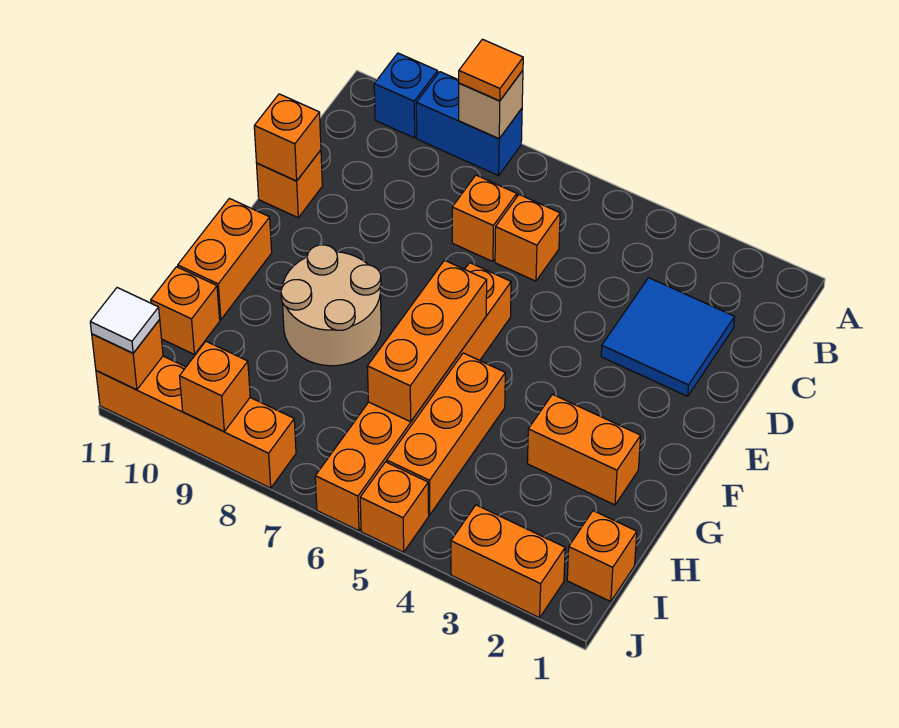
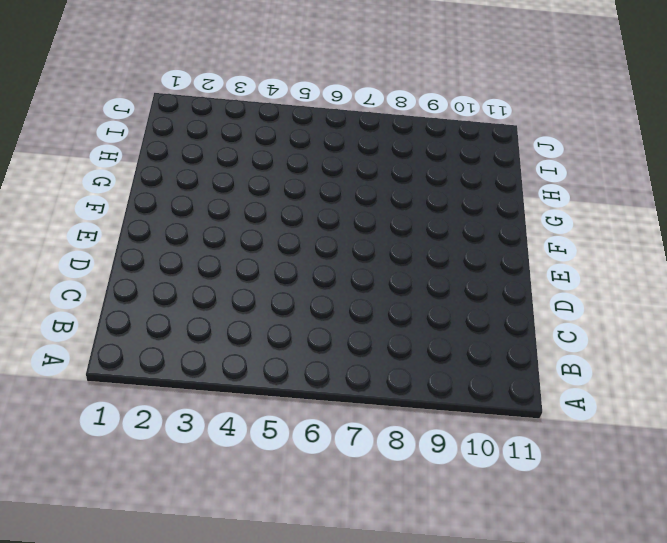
none -> blue brick A8:A9 level 1
none -> blue brick A10 level 1
none -> blue tile C2:D3 level 1

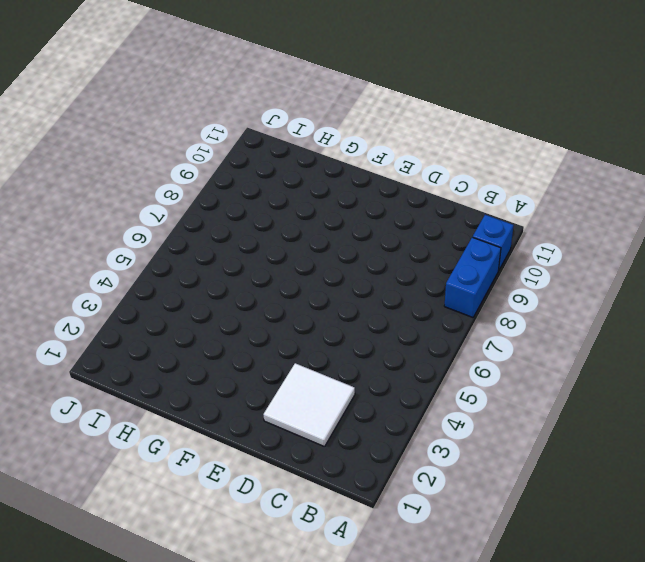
white tile C2:D3 level 1 -> blue tile C2:D3 level 1
none -> orange brick C6 level 1
none -> orange brick C7 level 1
none -> orange brick D11 level 1

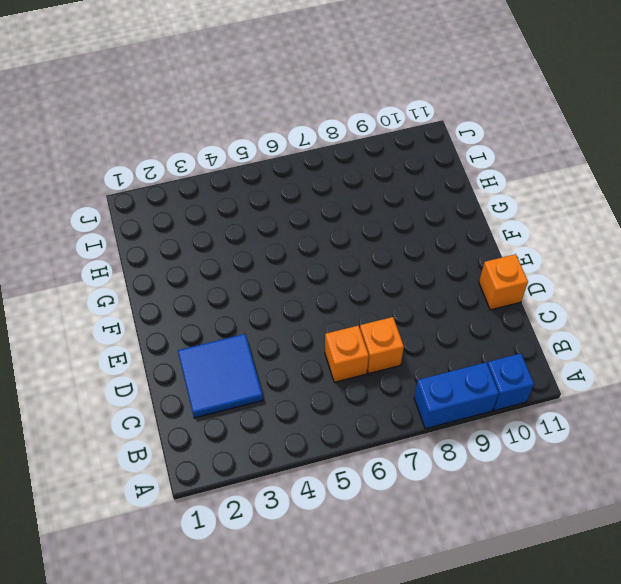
none -> orange brick E6:J6 level 1
none -> tan round brick F8:G9 level 1
none -> orange brick F11:G11 level 1

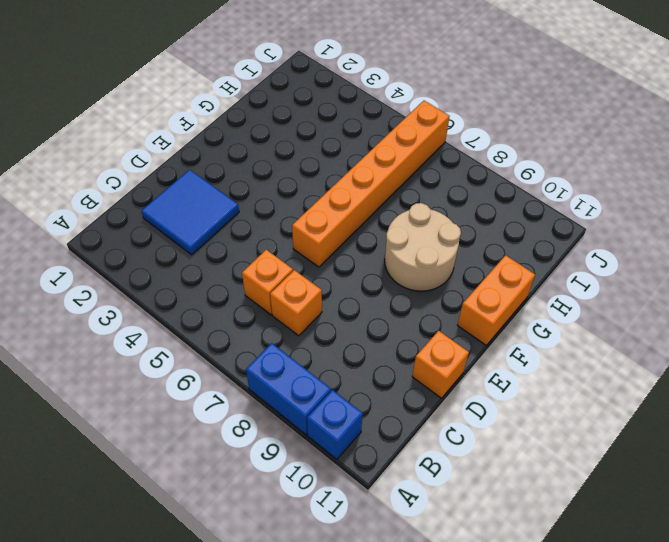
none -> orange brick G2:G3 level 1
none -> orange brick G5:I5 level 1
none -> orange brick H11 level 1

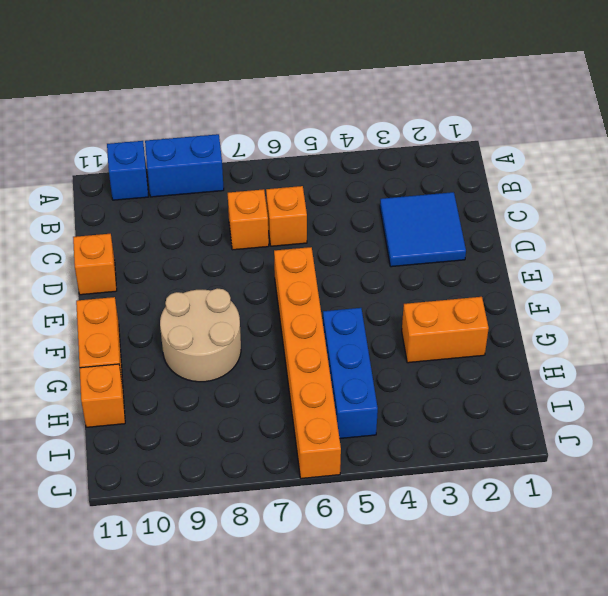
blue brick G5:I5 level 1 -> orange brick G5:I5 level 1
none -> orange brick I1 level 1
none -> orange brick J2:J3 level 1
none -> orange brick J5 level 1

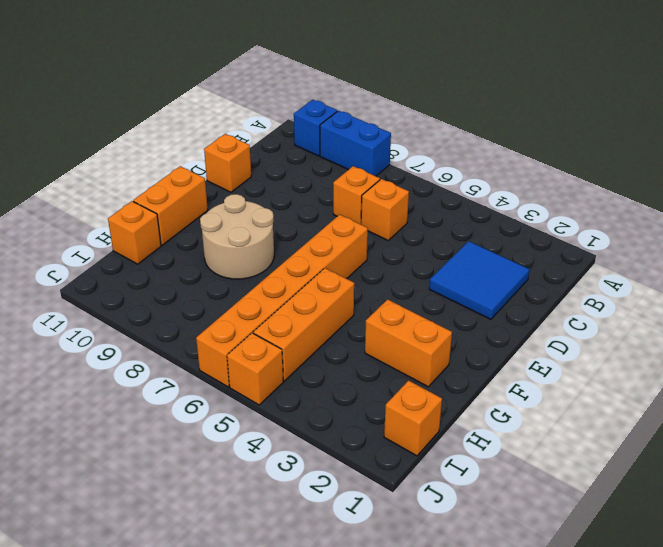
none -> orange brick J2:J3 level 1
none -> orange brick J8:J11 level 1
none -> tan brick A8 level 2

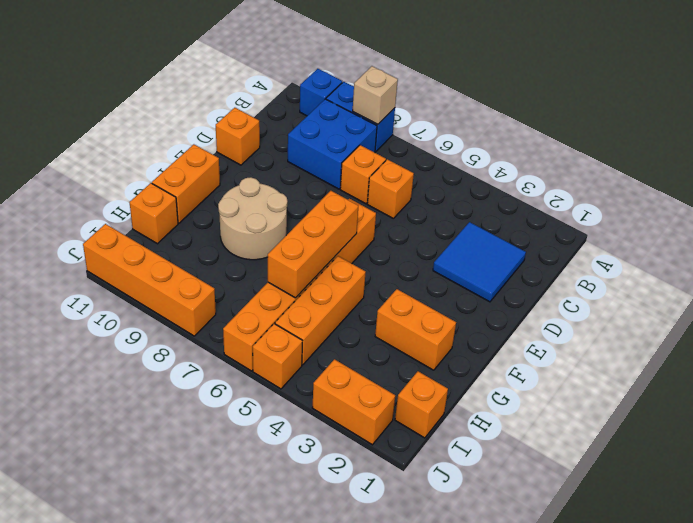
blue brick B8:C9 level 1 -> none
none -> orange brick D11 level 2
none -> orange brick J9 level 2
none -> orange brick J11 level 2

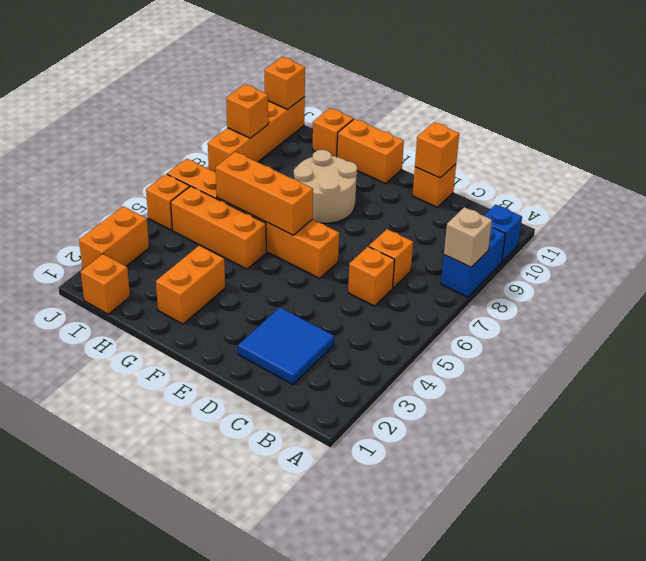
none -> orange tile A8 level 3
none -> white tile J11 level 3

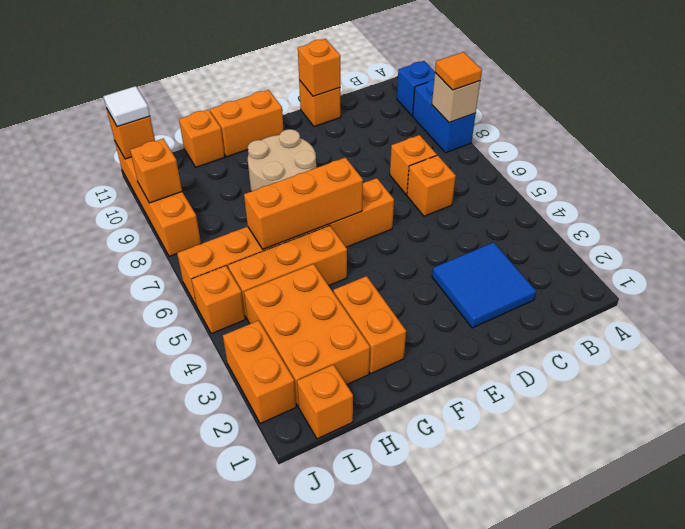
orange brick H2:I4 level 1 -> none

